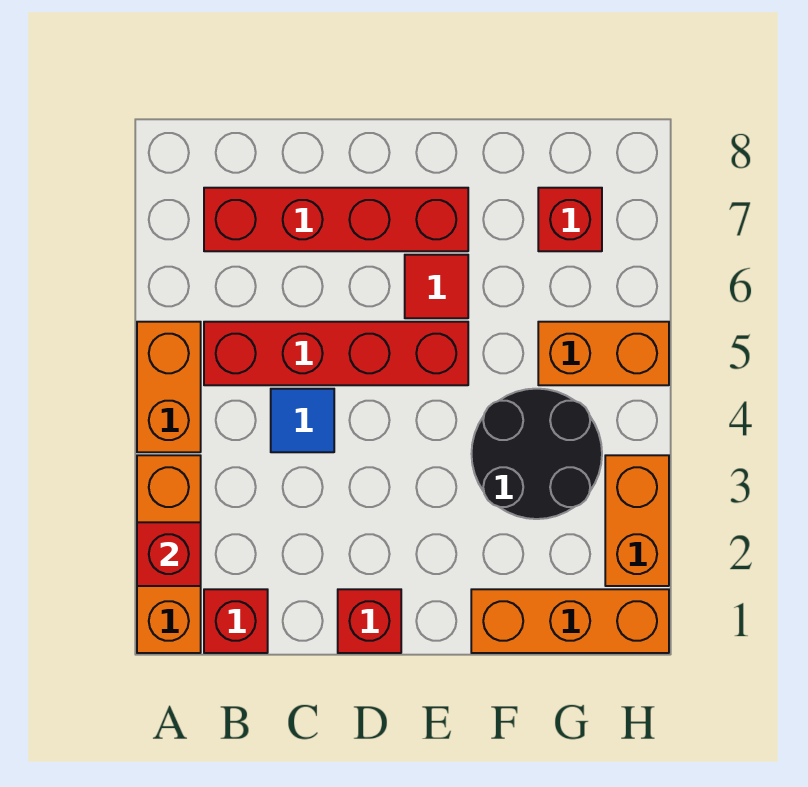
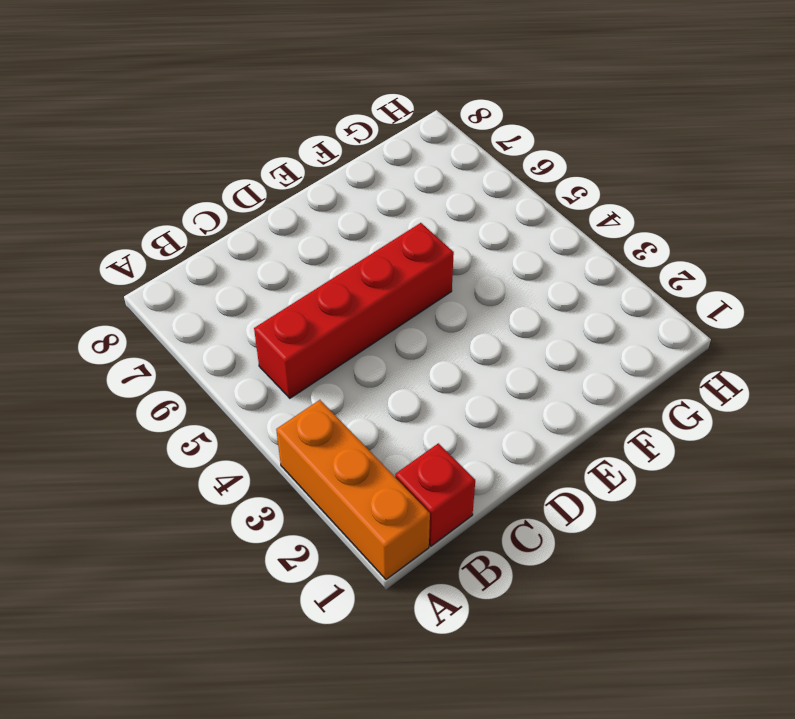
none -> orange brick A4:A5 level 1
none -> red brick B7:E7 level 1
none -> blue tile C4 level 1

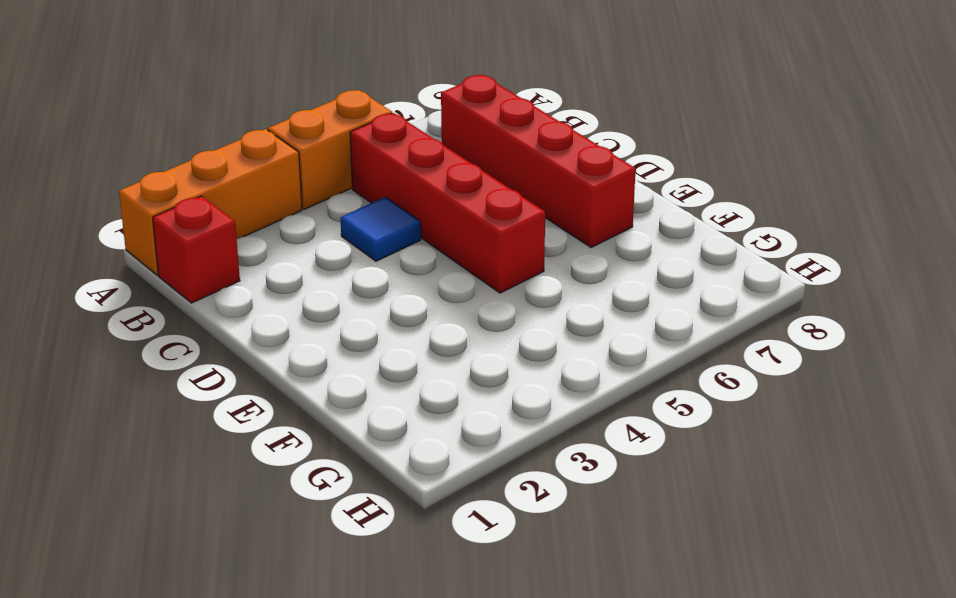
none -> red brick D1 level 1
none -> red tile E6 level 1
none -> orange brick F1:H1 level 1

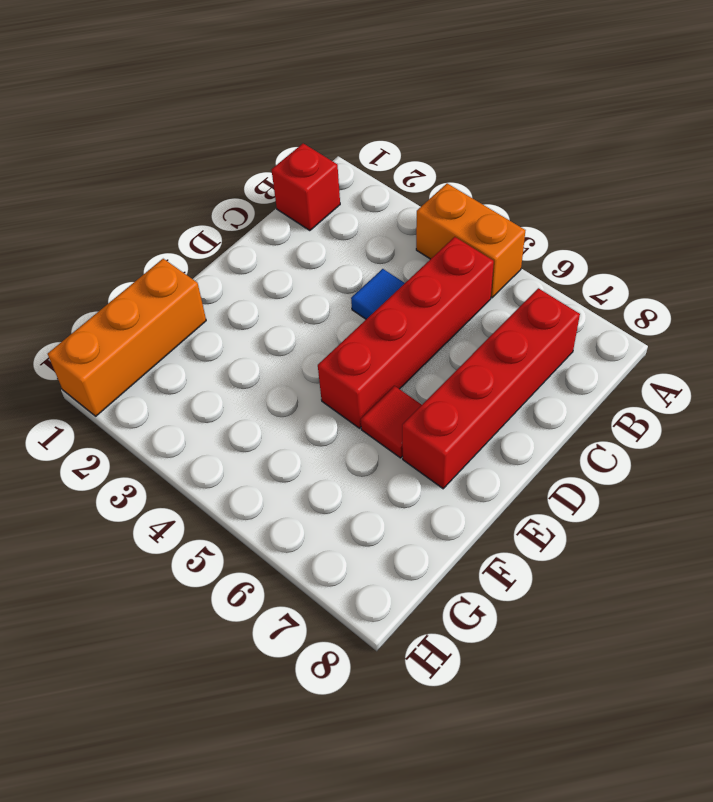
none -> orange brick A1:A3 level 1
none -> red brick D1 level 1
none -> black round brick F3:G4 level 1

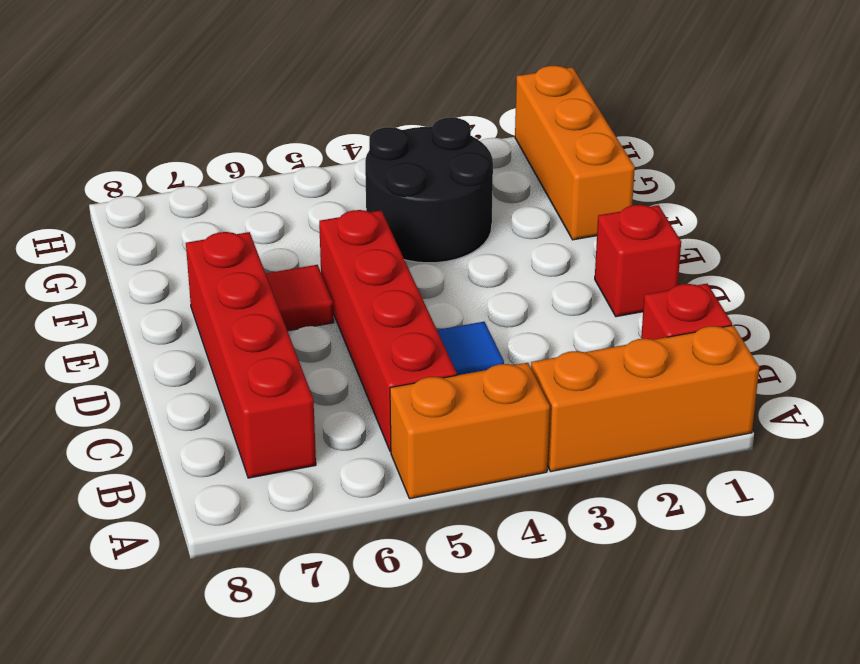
none -> orange brick G5:H5 level 1
none -> red brick G7 level 1
none -> orange brick H2:H3 level 1

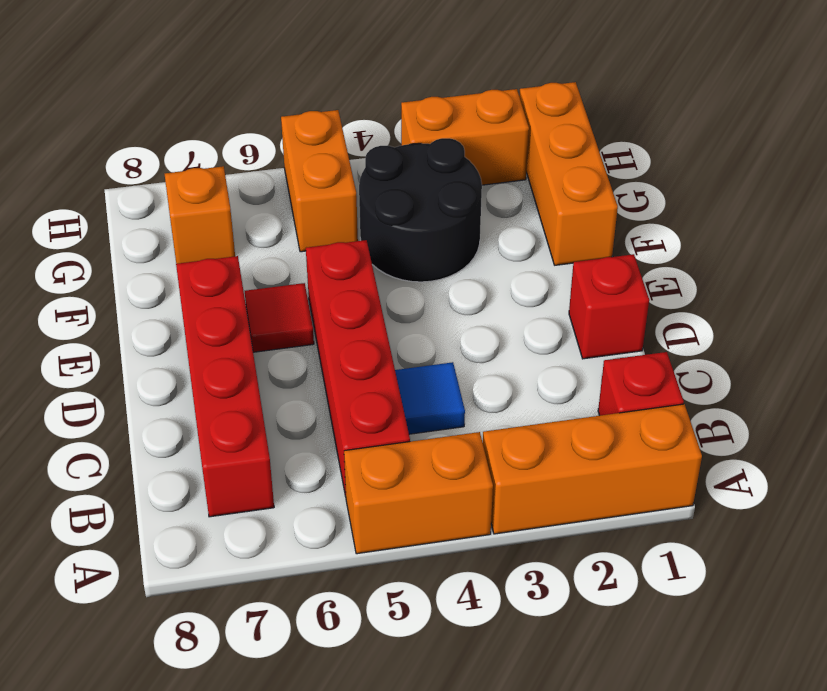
orange brick G7 level 1 -> red brick G7 level 1
none -> red brick A2 level 2

